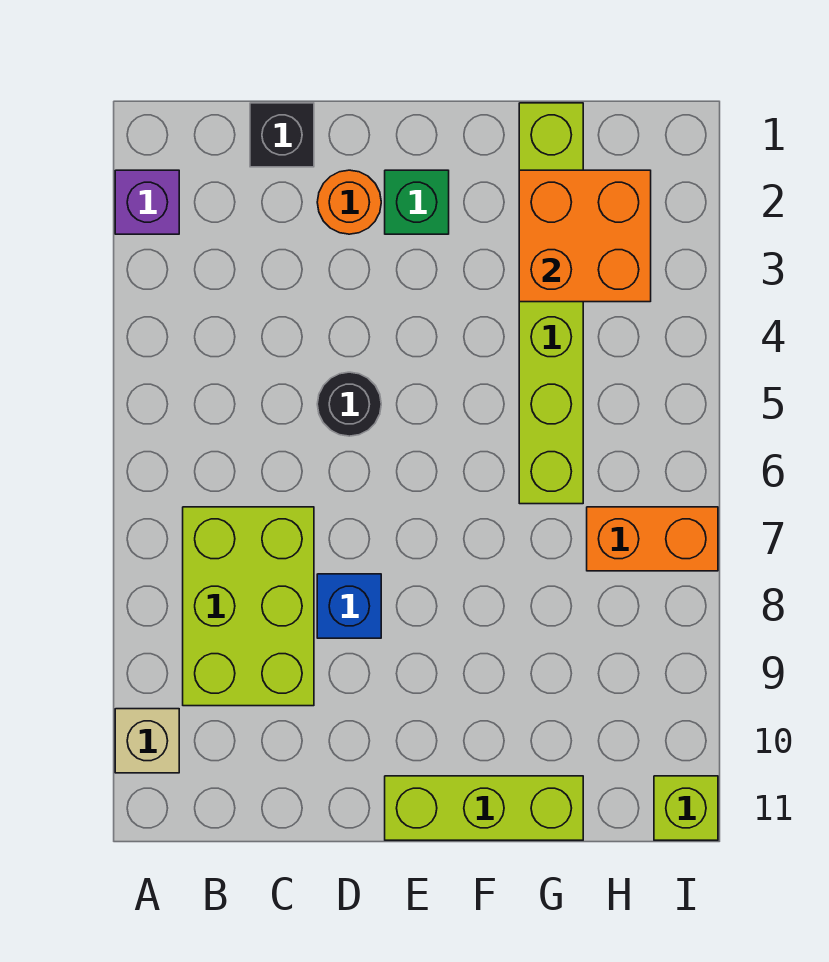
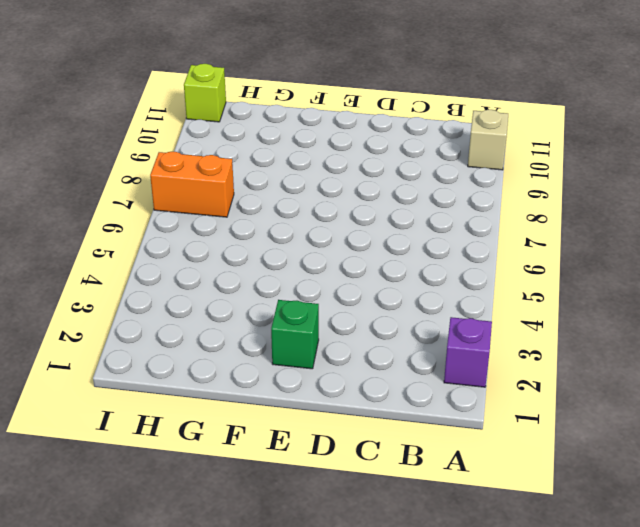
none -> lime brick B7:C9 level 1
none -> black brick C1 level 1
none -> orange round brick D2 level 1

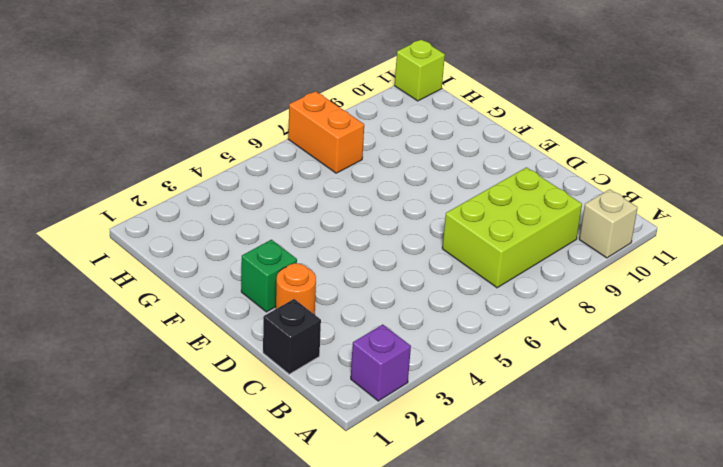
none -> black round brick D5 level 1
none -> blue brick D8 level 1
none -> lime brick E11:G11 level 1

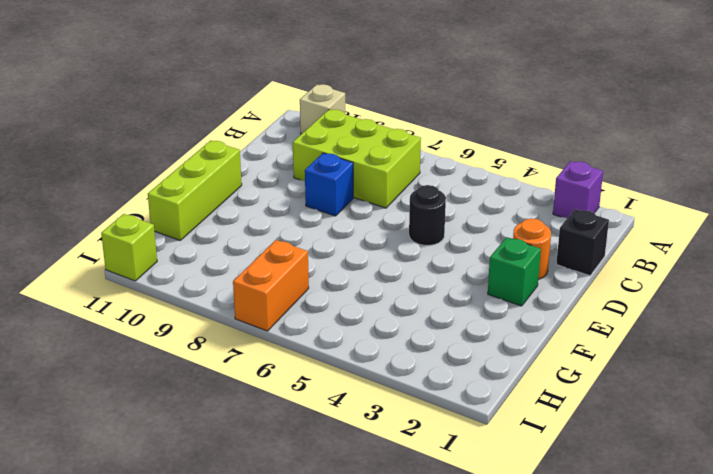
none -> lime brick G1:G6 level 1
none -> orange brick G2:H3 level 2

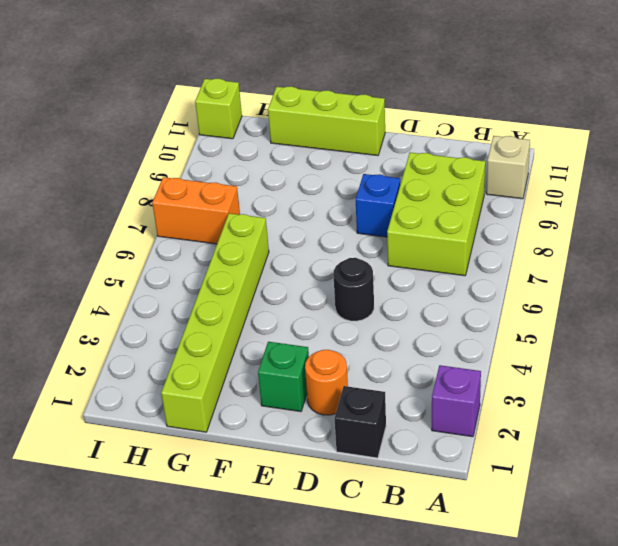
none -> orange brick G2:H3 level 2

